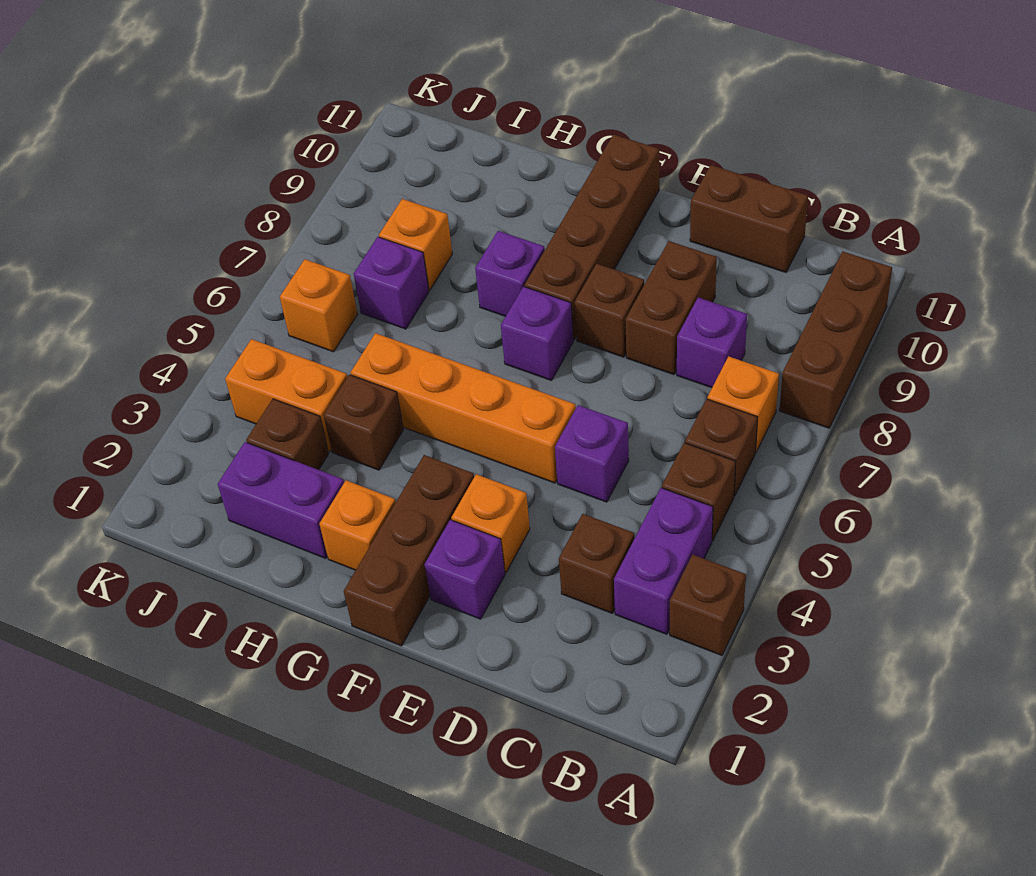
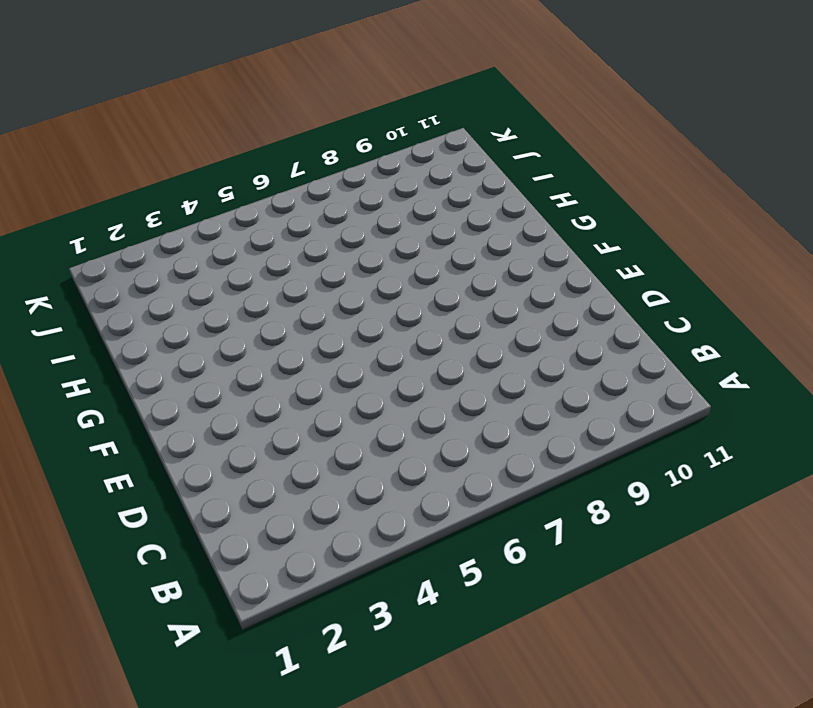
none -> brown brick A3 level 1
none -> brown brick A8:A10 level 1
none -> purple brick B3:B4 level 1

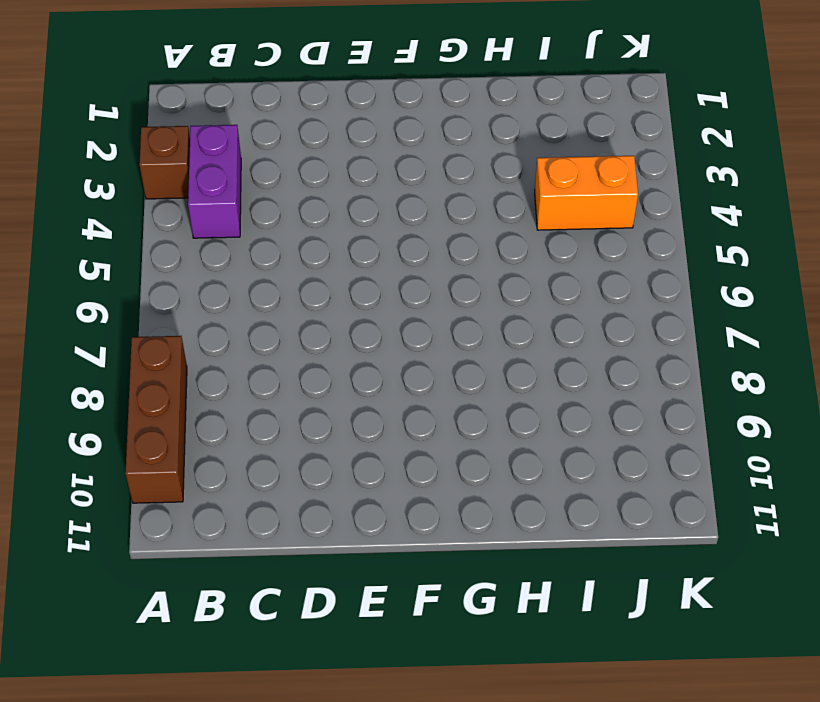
none -> brown brick B5 level 1
none -> brown brick B6 level 1
none -> orange brick B7 level 1

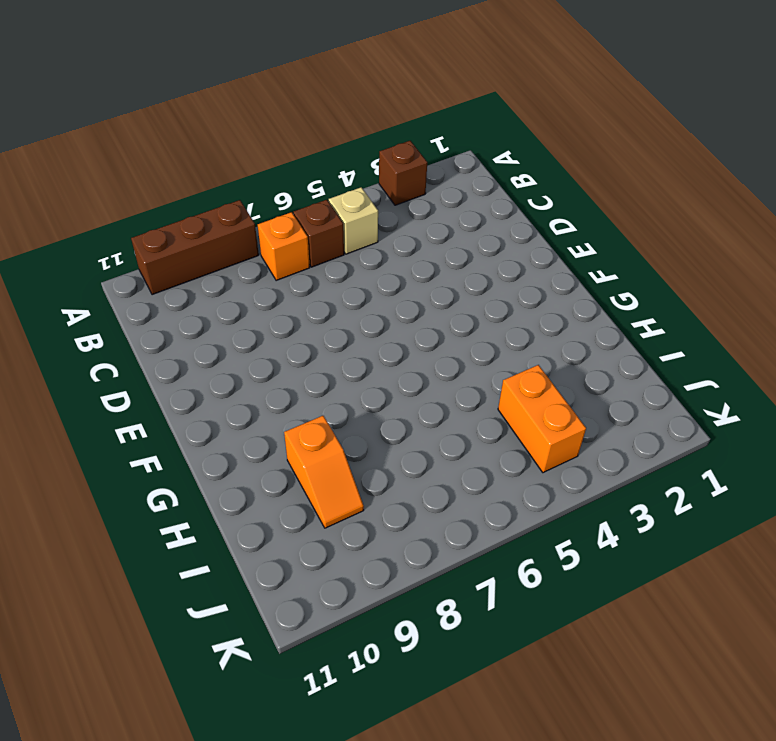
tan brick B5 level 1 -> brown brick B5 level 1
orange slope H9:I9 level 1 top H -> none
none -> purple brick B3:B4 level 1
none -> brown brick C3 level 1
none -> purple brick C8 level 1

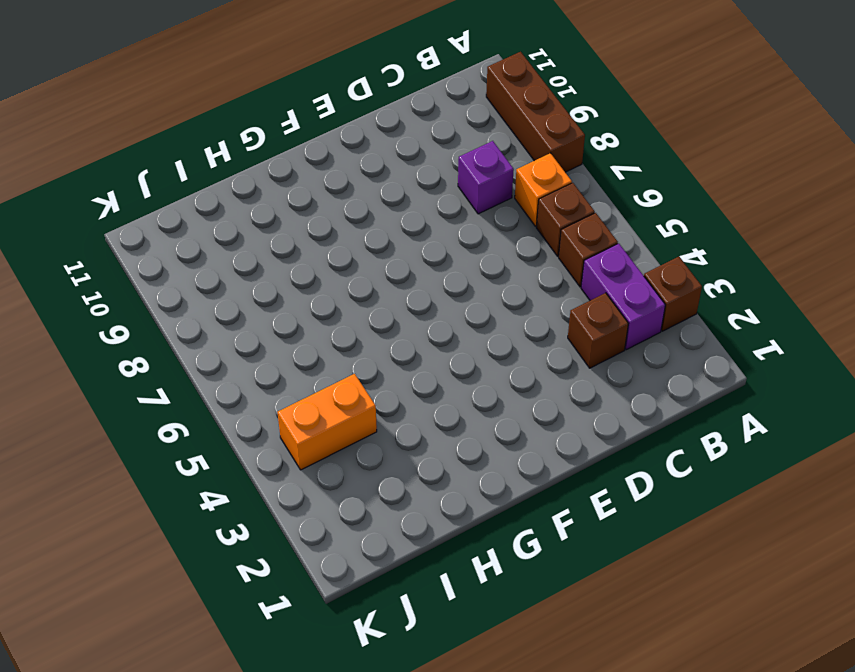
none -> brown brick C11:D11 level 1
none -> purple brick D5 level 1
none -> brown brick D8:D9 level 1

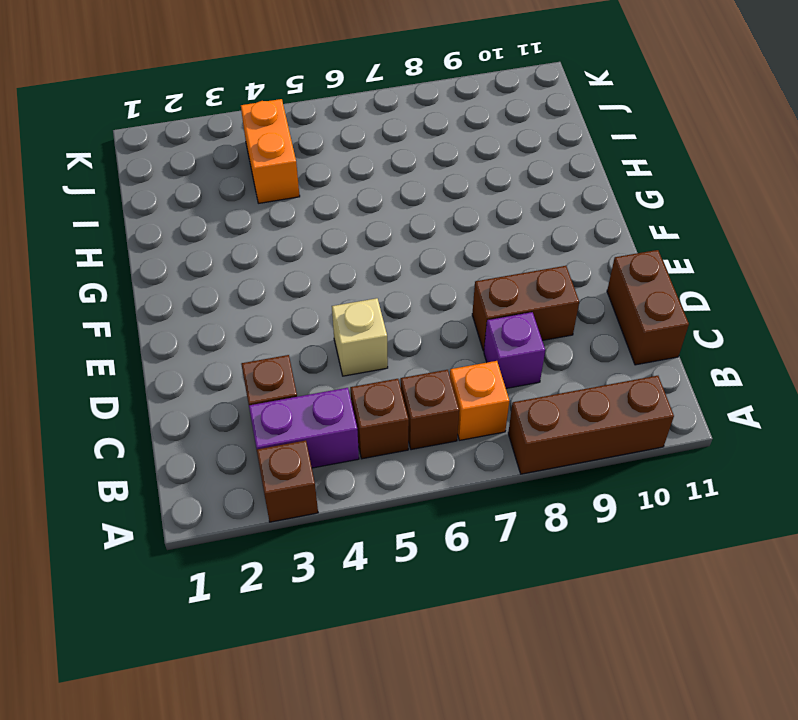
tan brick D5 level 1 -> purple brick D5 level 1
none -> purple brick E2 level 1
none -> orange brick E3 level 1
none -> orange brick E5:H5 level 1

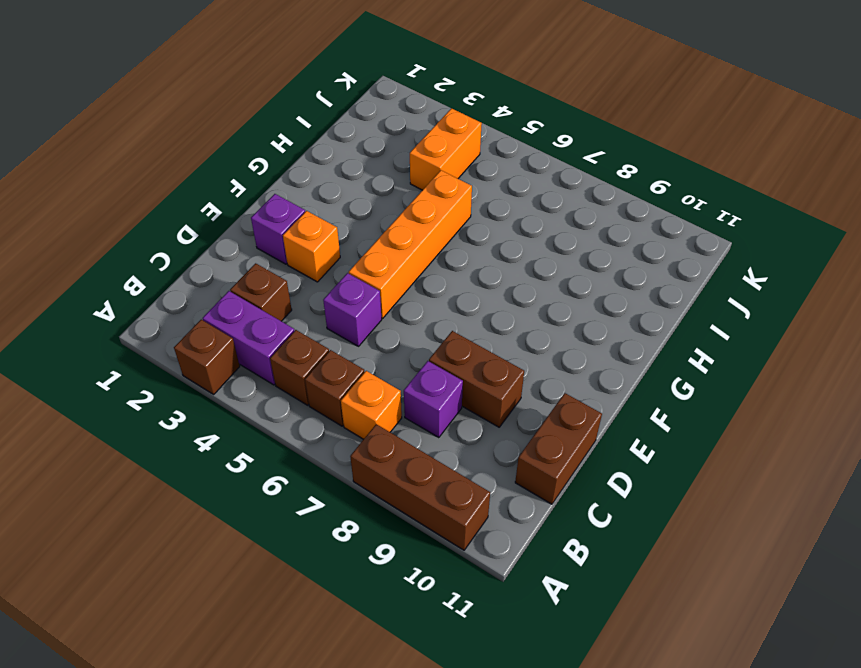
none -> brown brick E8 level 1
none -> brown brick F1:F3 level 1
none -> purple brick F7 level 1

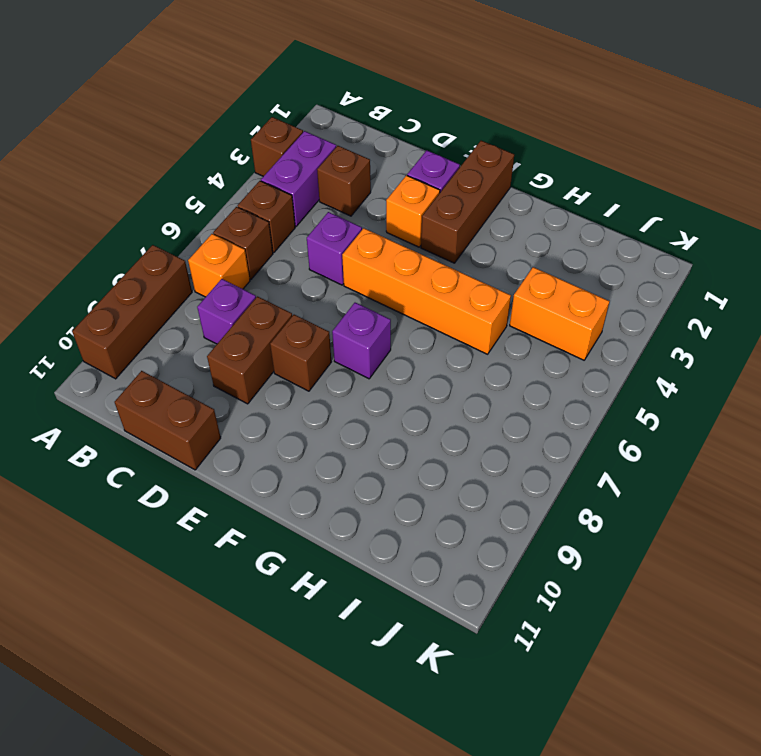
none -> brown brick F8:F11 level 1
none -> orange brick G2 level 1
none -> purple brick G8 level 1

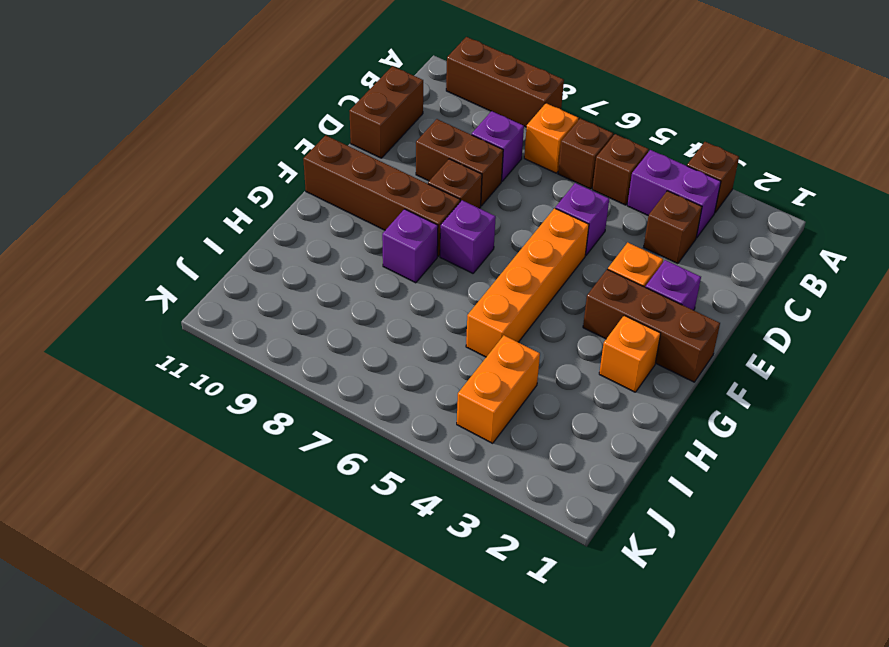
none -> purple brick H2:I2 level 1
none -> brown brick H4 level 1
none -> brown brick I3 level 1

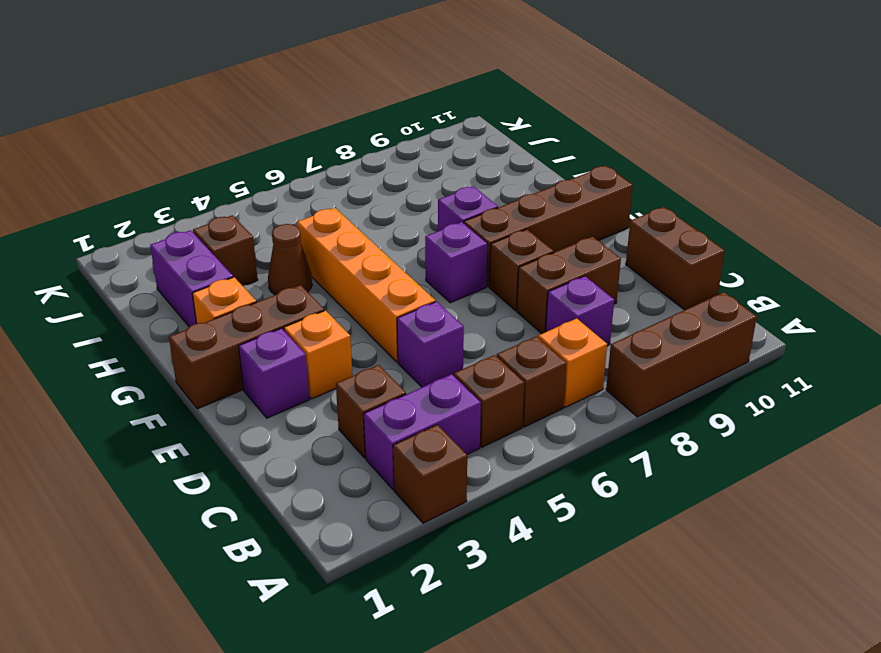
brown cone H4 level 1 -> brown brick H4 level 1
none -> orange brick I4:J4 level 1
none -> purple brick I7 level 1
none -> orange brick I8 level 1

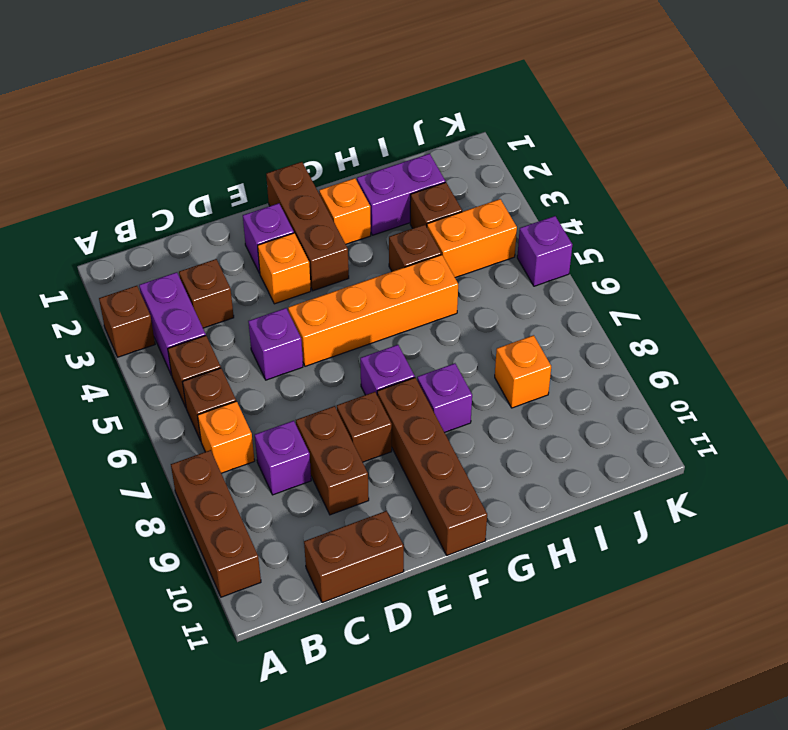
purple brick K5 level 1 -> purple brick I7 level 1
none -> orange brick J6 level 1

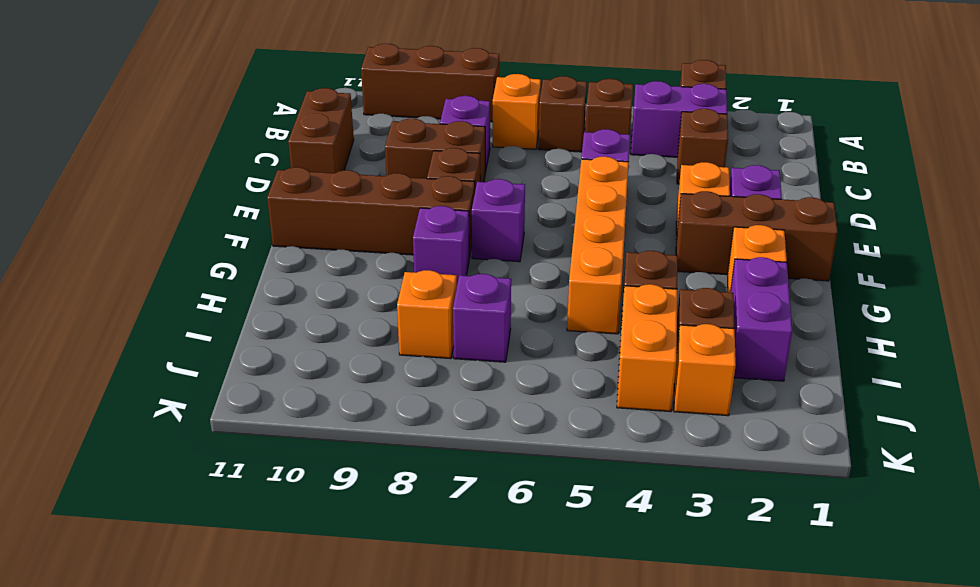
orange brick J3 level 1 -> orange brick J6 level 1

